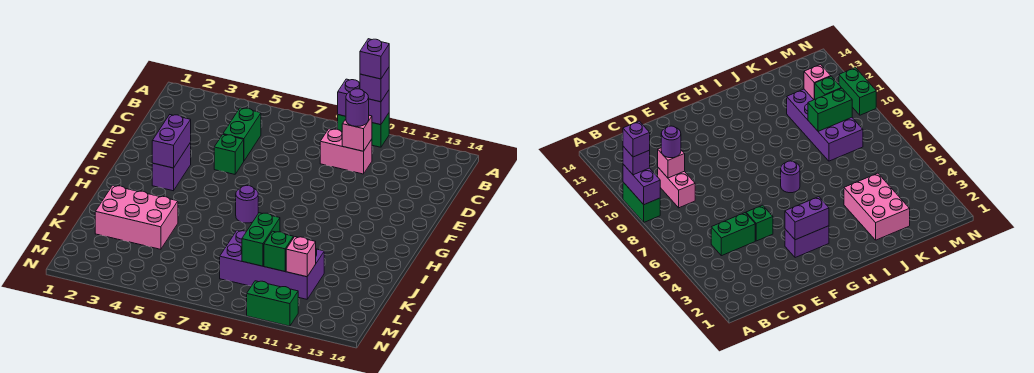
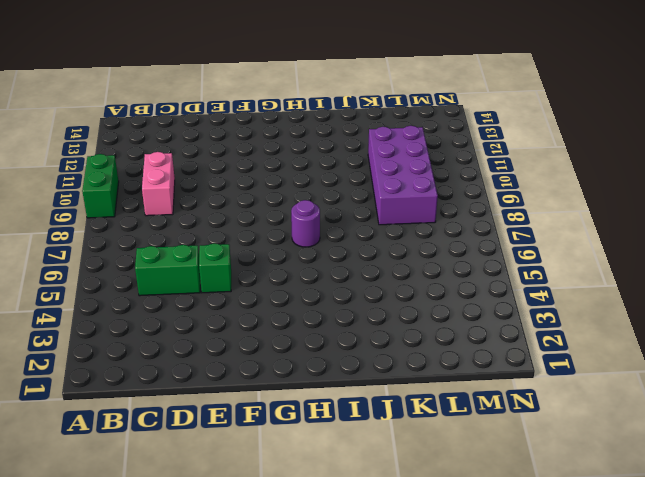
none -> purple brick F3:G3 level 1
none -> pink brick J2:K4 level 1
none -> green brick N10:N11 level 1

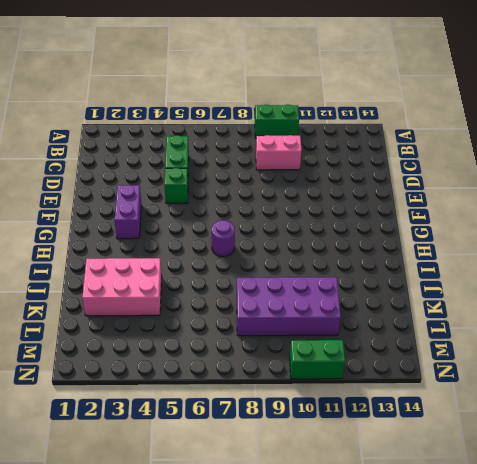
none -> purple brick A9:A10 level 2
none -> pink brick C10 level 2
none -> purple brick F3:G3 level 2

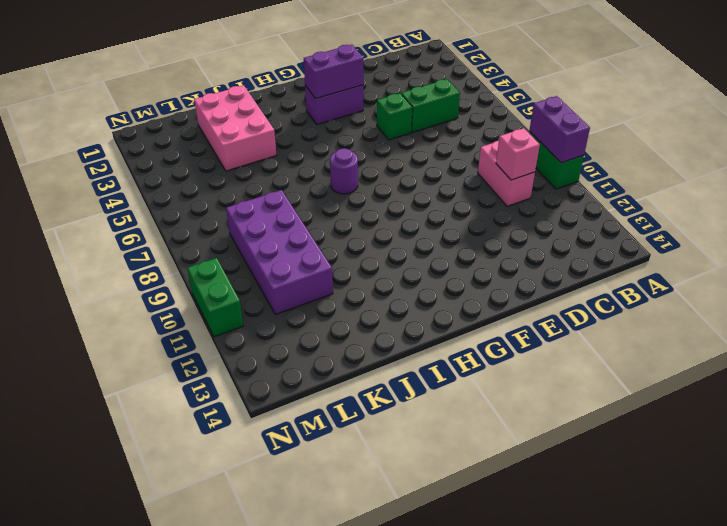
none -> green brick K9:L9 level 2
none -> green brick L10 level 2
none -> pink brick L11 level 2

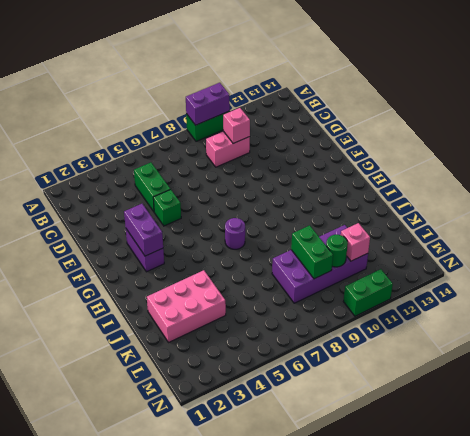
green round brick L10 level 2 -> green brick L10 level 2
none -> purple brick A10 level 3
none -> purple round brick C10 level 3
none -> purple brick A10 level 4

